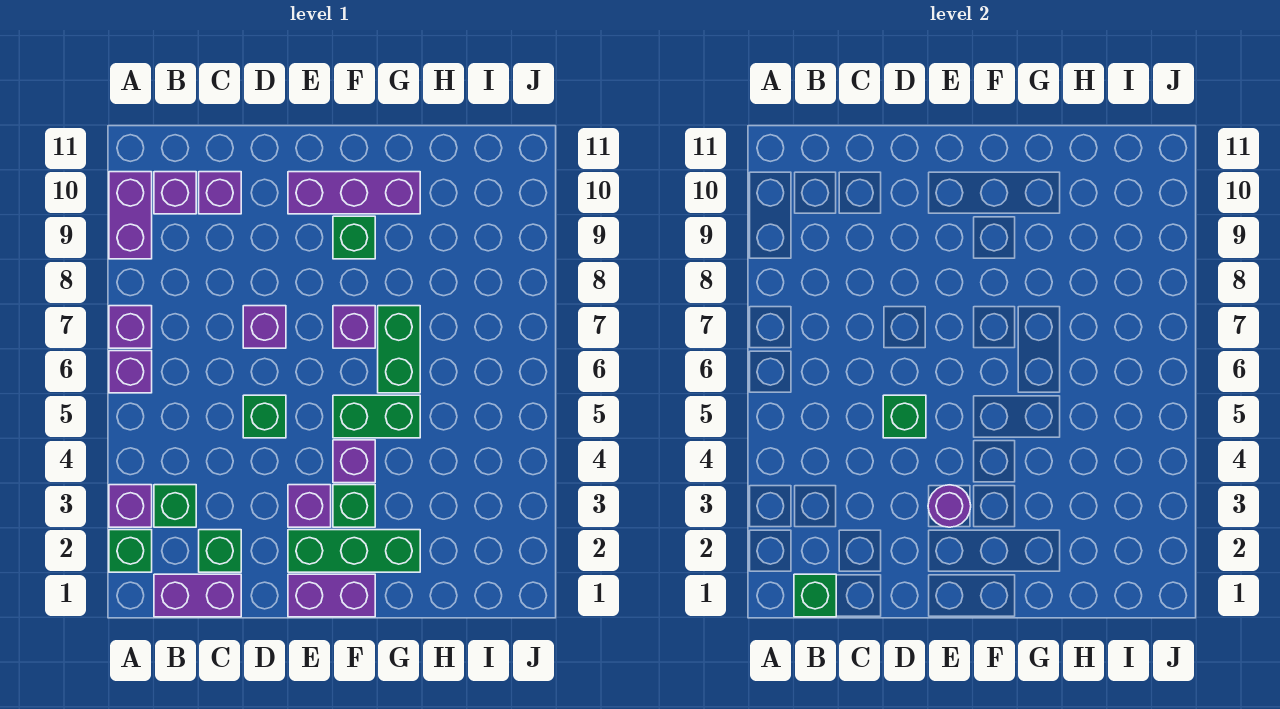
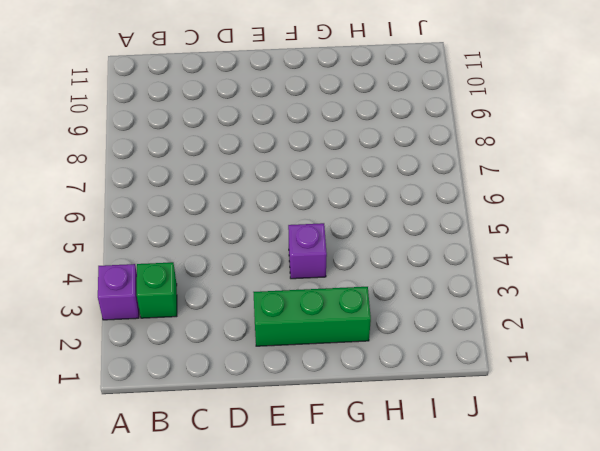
none -> green brick A2 level 1
none -> purple brick A6 level 1
none -> purple brick A7 level 1

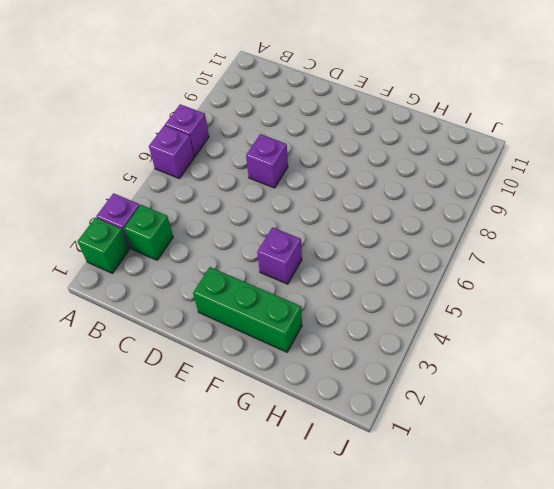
none -> purple brick A9:A10 level 1
none -> purple brick B1:C1 level 1
none -> purple brick B10 level 1

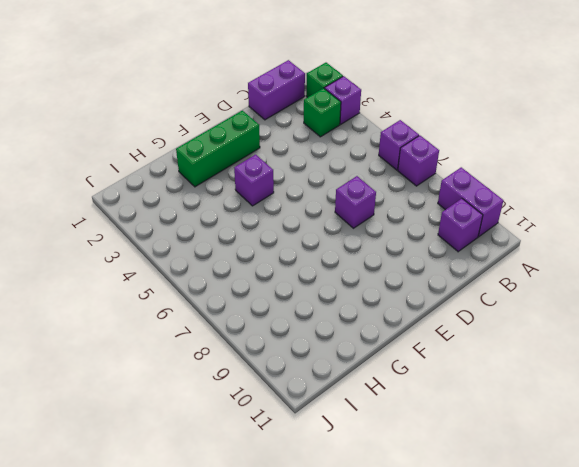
none -> green brick C2 level 1
none -> purple brick C10 level 1
none -> green brick D5 level 1

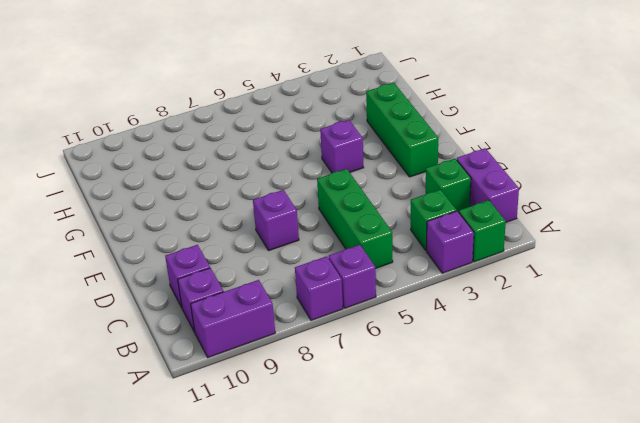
green brick B5:D5 level 1 -> green brick D5 level 1
none -> purple brick E1:F1 level 1
none -> purple brick E3 level 1
none -> purple brick E10:G10 level 1

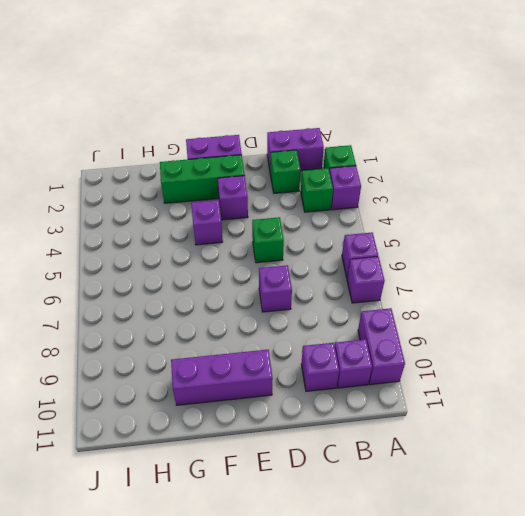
none -> green brick F3 level 1
none -> green brick F5:G5 level 1
none -> purple brick F7 level 1

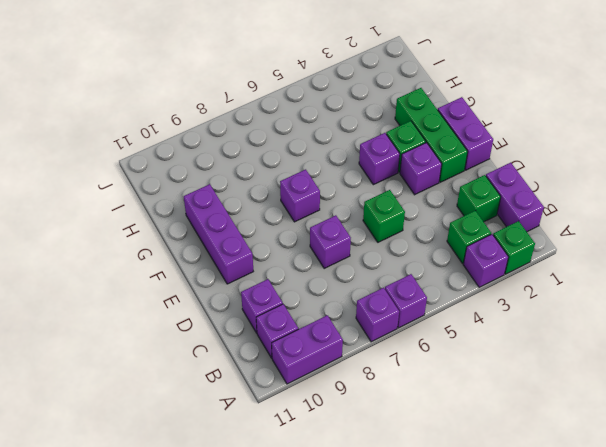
none -> green brick F5:G5 level 1
none -> green brick F9 level 1
none -> green brick G6:G7 level 1

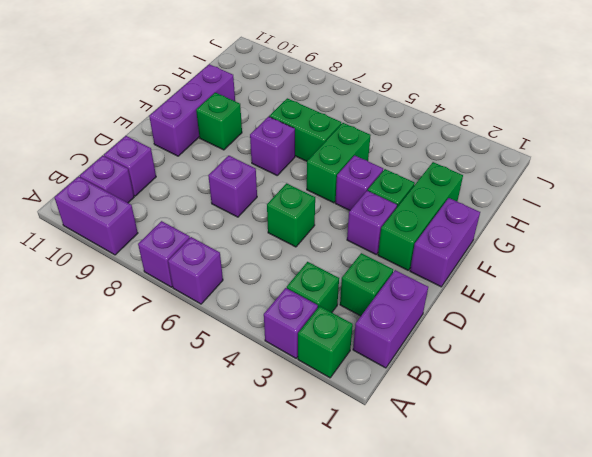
none -> green brick B1 level 2
none -> green brick D5 level 2
none -> purple round brick E3 level 2

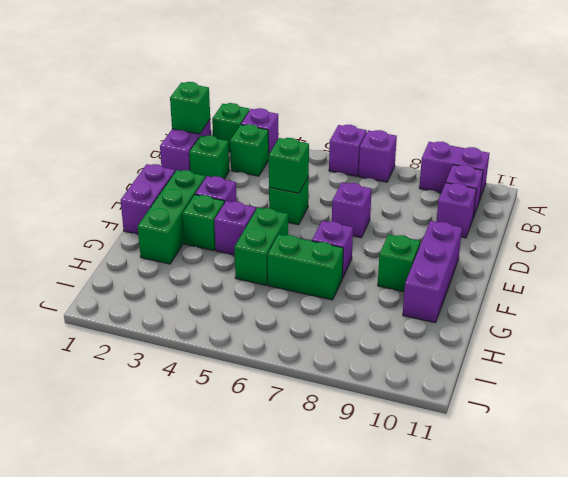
none -> purple round brick E3 level 2

